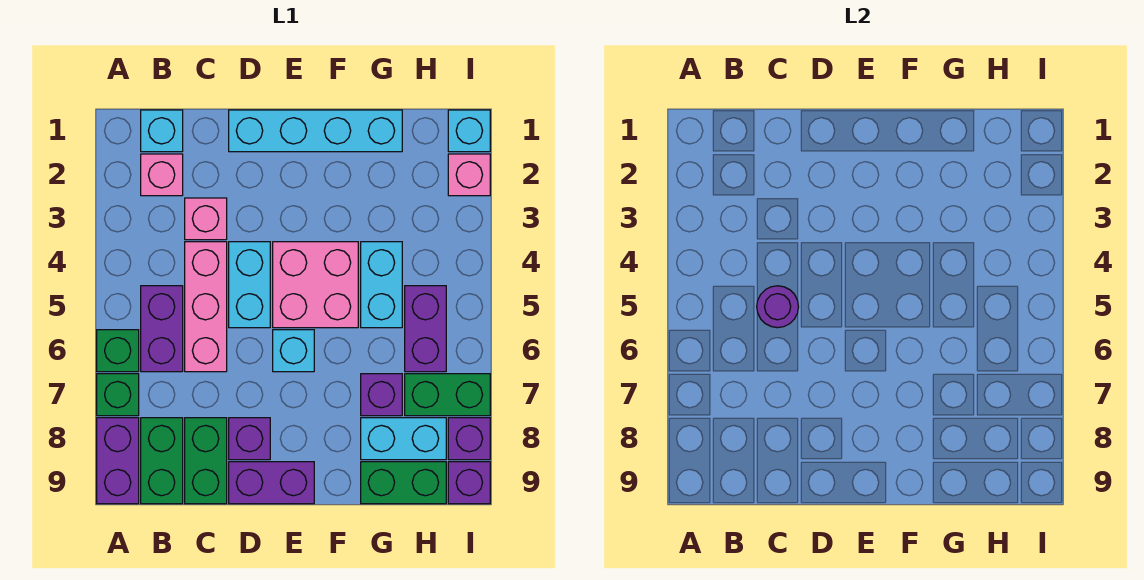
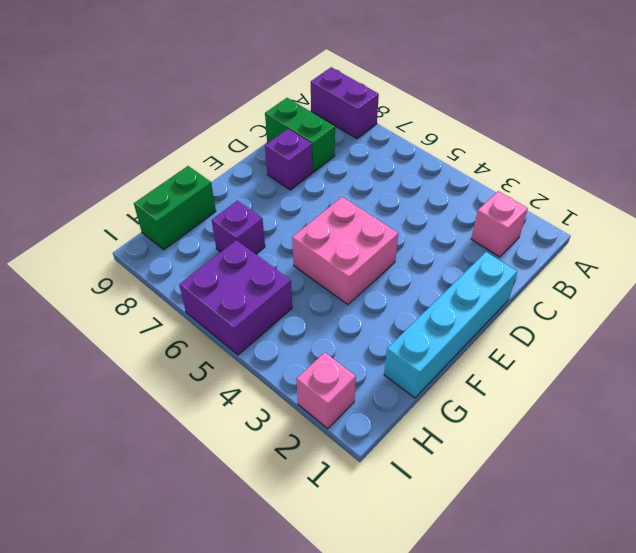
purple brick H5:I6 level 1 -> purple brick H5:H6 level 1
none -> green brick A6 level 1
none -> green brick A7 level 1
none -> cyan brick B1 level 1

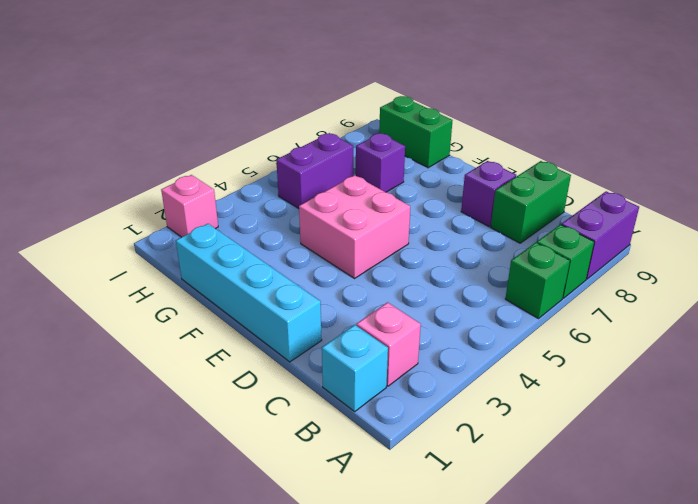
none -> purple brick B5:B6 level 1
none -> green brick B8:B9 level 1
none -> pink brick C3 level 1

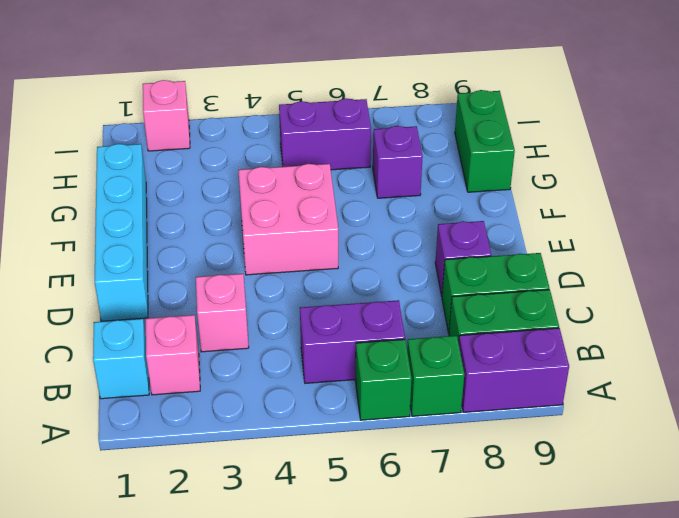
none -> pink brick C4:C6 level 1
none -> cyan brick D4:D5 level 1
none -> purple brick D9:E9 level 1

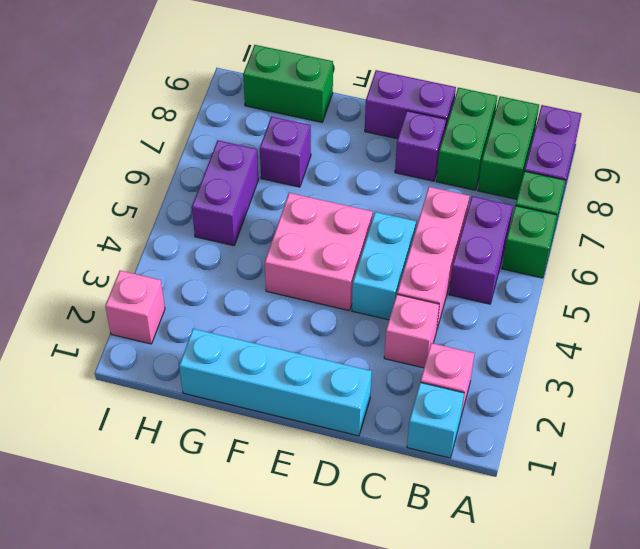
none -> cyan brick E6 level 1
none -> cyan brick G4:G5 level 1
none -> cyan brick G8:H8 level 1

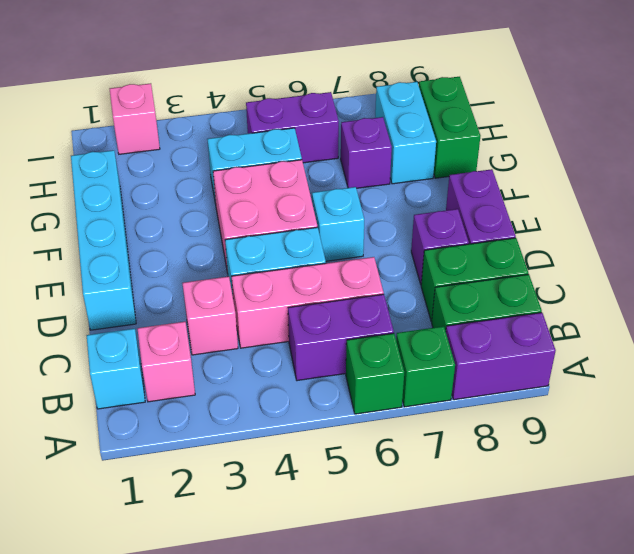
none -> green brick H7:I7 level 1
none -> cyan brick I1 level 1
none -> purple brick I8 level 1

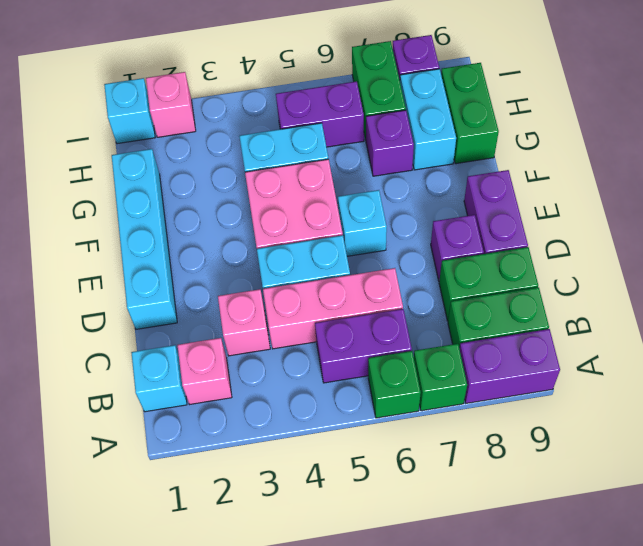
none -> purple brick I9 level 1
none -> purple round brick C5 level 2

